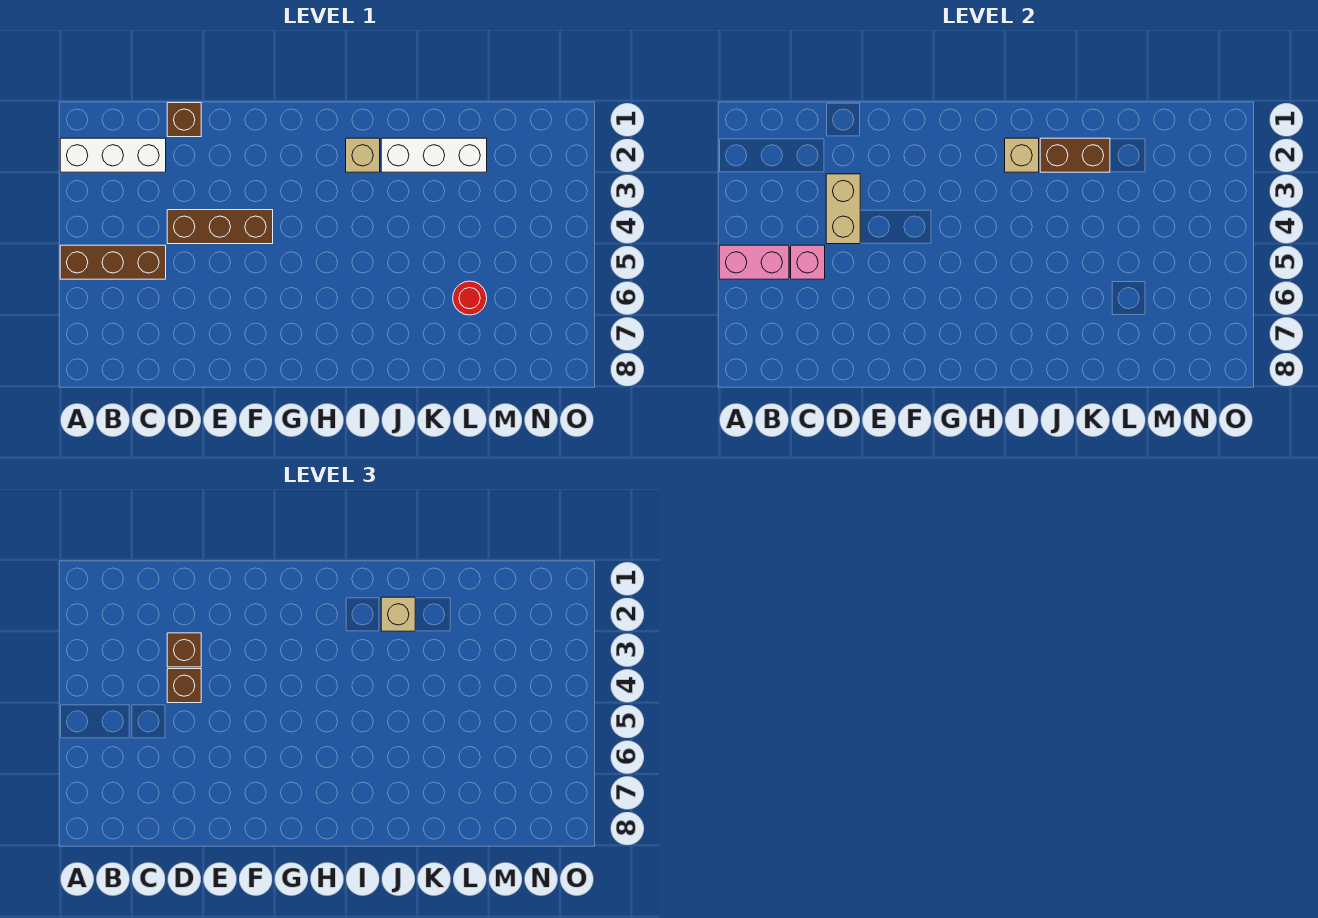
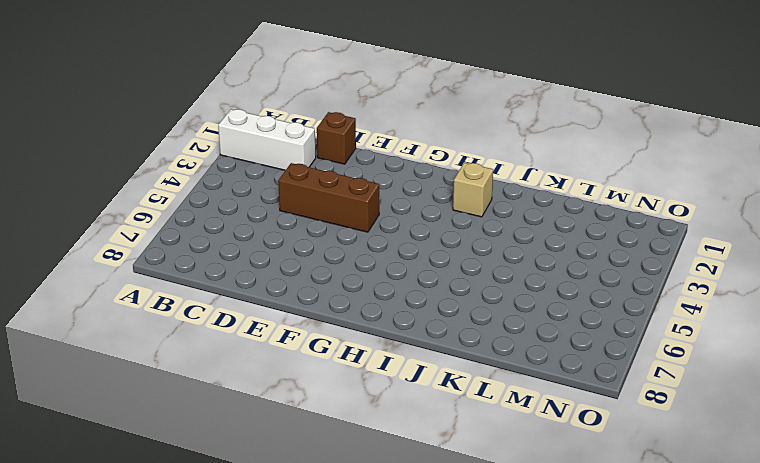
none -> brown brick A5:C5 level 1
none -> white brick J2:L2 level 1
none -> red round brick L6 level 1

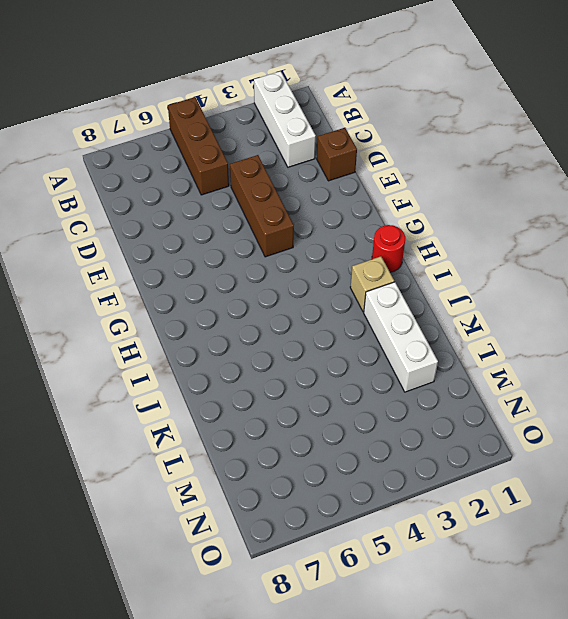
red round brick H1 level 1 -> red round brick L6 level 1
none -> pink brick A5:B5 level 2
none -> pink brick C5 level 2
none -> tan brick D3:D4 level 2

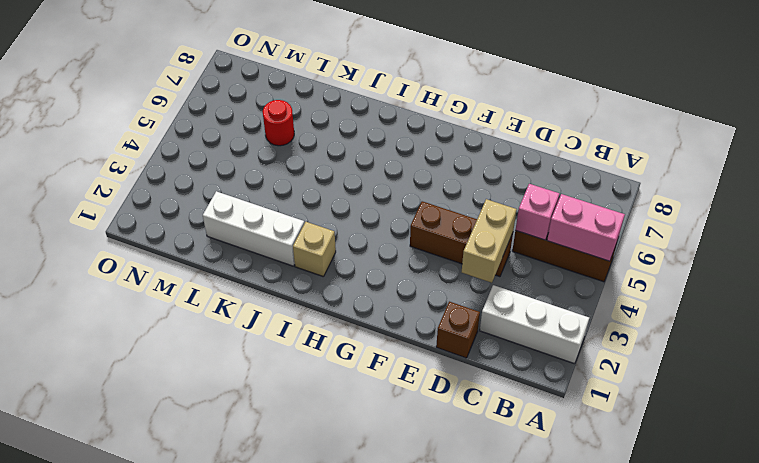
none -> tan brick I2 level 2
none -> brown brick J2:K2 level 2
none -> brown brick D3 level 3

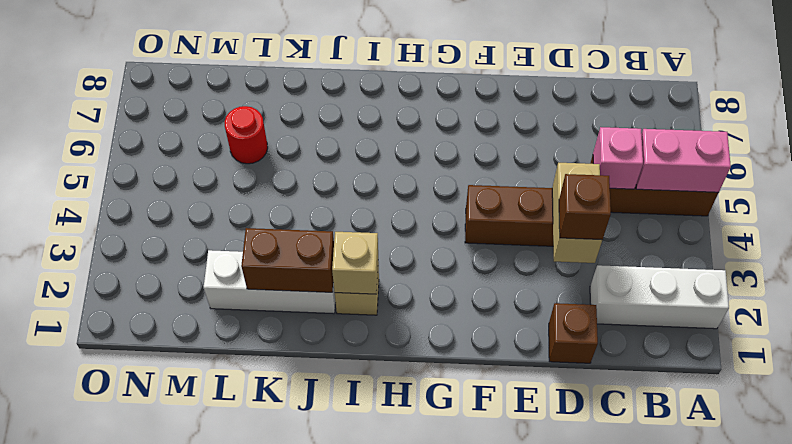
none -> brown brick D4 level 3
none -> tan brick J2 level 3

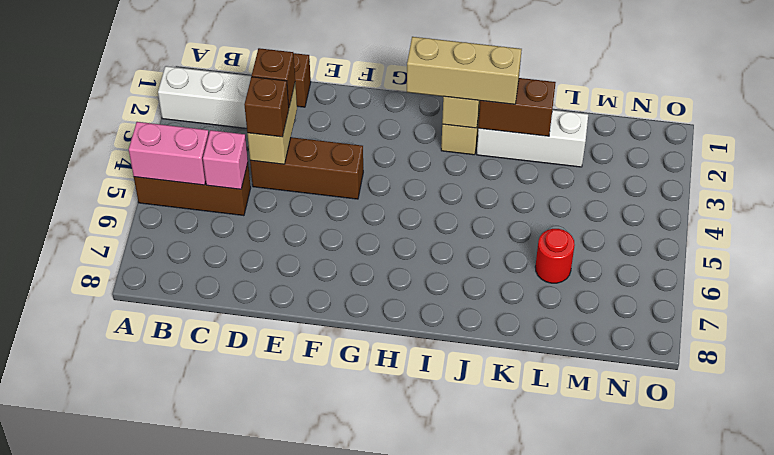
tan brick H2:J2 level 3 -> tan brick J2 level 3

